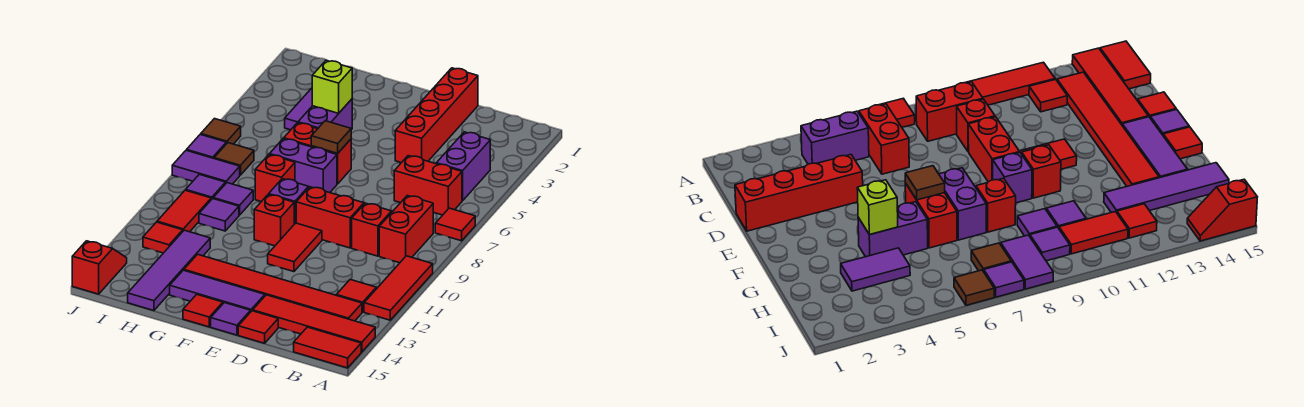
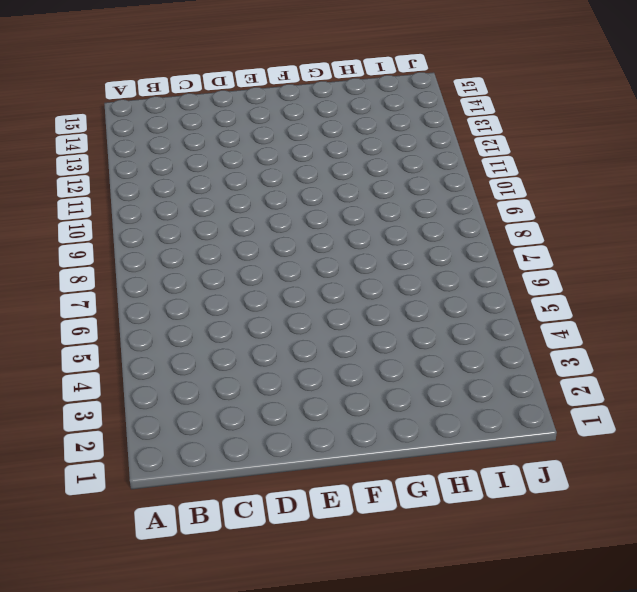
none -> red tile A7 level 1
none -> red tile A10:A12 level 1
none -> red tile A14:D14 level 1
none -> red tile A15:B15 level 1

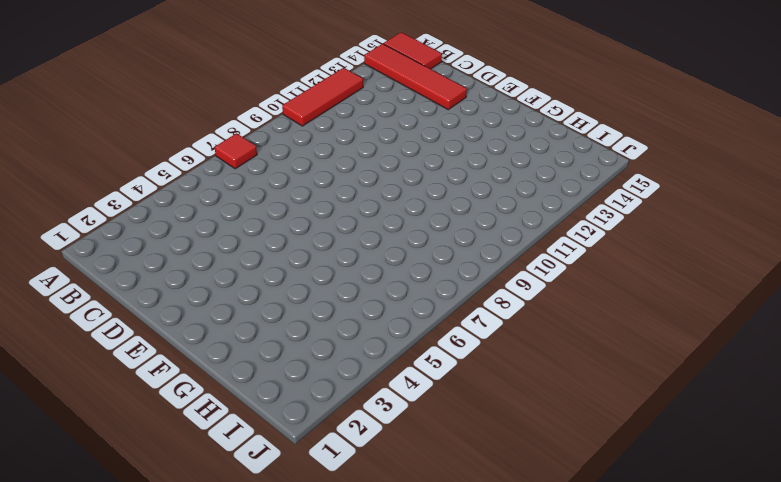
none -> purple brick B4:B5 level 1
none -> red brick B6:C6 level 1
none -> red brick B8:B9 level 1
none -> red tile B12 level 1

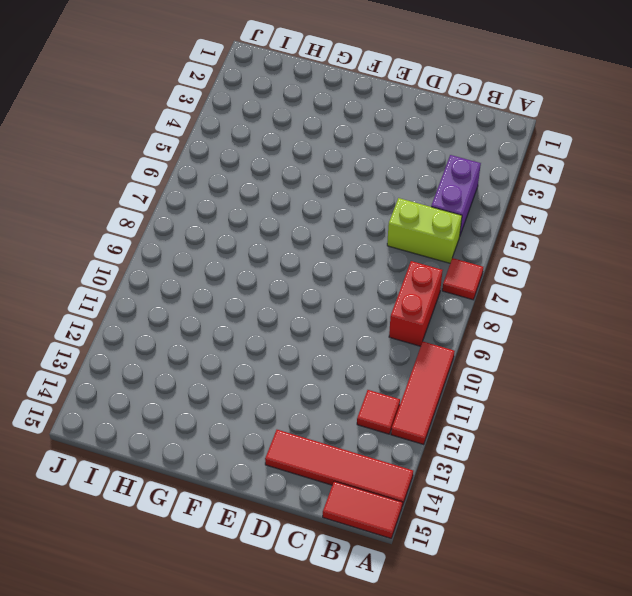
lime brick B6:C6 level 1 -> red brick B6:C6 level 1
none -> red tile B13:G13 level 1
none -> red brick C9 level 1
none -> red brick D1:D4 level 1
none -> red brick D9:E9 level 1

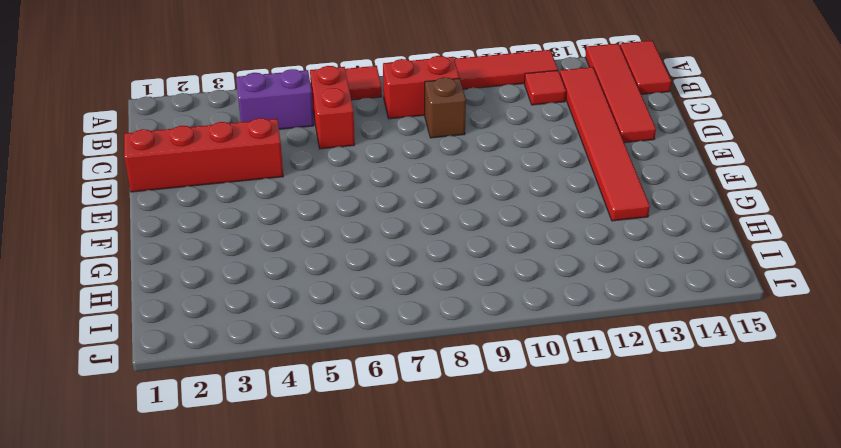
brown brick C9 level 1 -> red brick C9 level 1
none -> red brick D9:E9 level 1
none -> red tile D15 level 1
none -> red tile E10:E11 level 1
none -> purple tile E14:G14 level 1

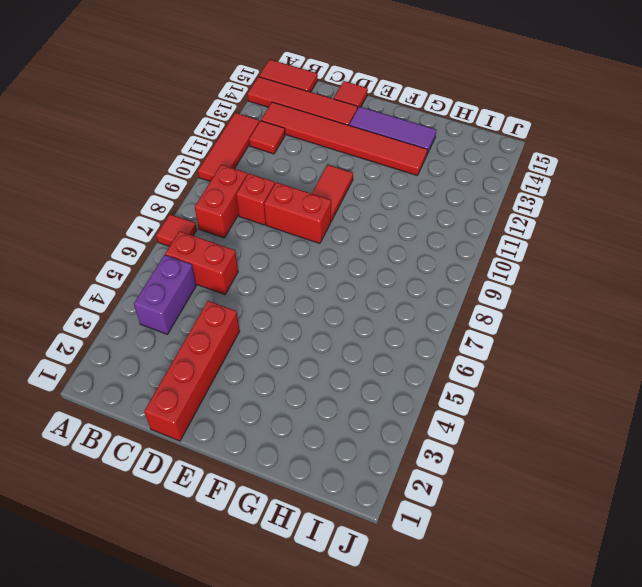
none -> purple tile E15 level 1
none -> red brick F6:G6 level 1
none -> purple brick F7:G7 level 1
none -> purple brick F9 level 1

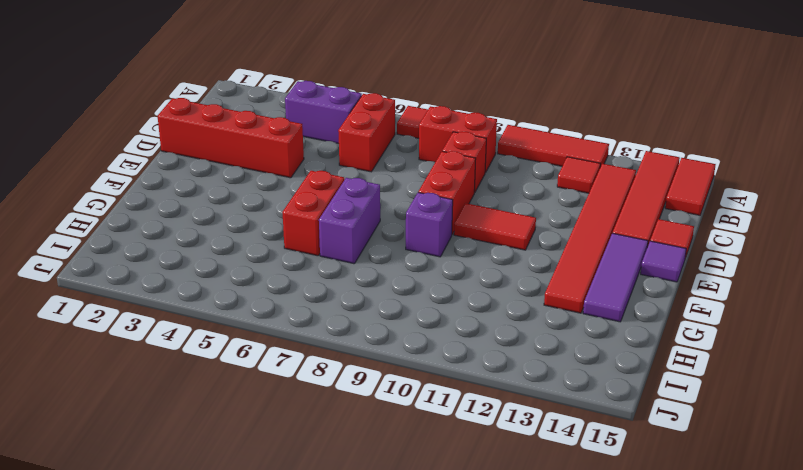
none -> red brick F10 level 1
none -> red tile F15 level 1
none -> purple brick G4:G5 level 1
none -> red brick G8 level 1

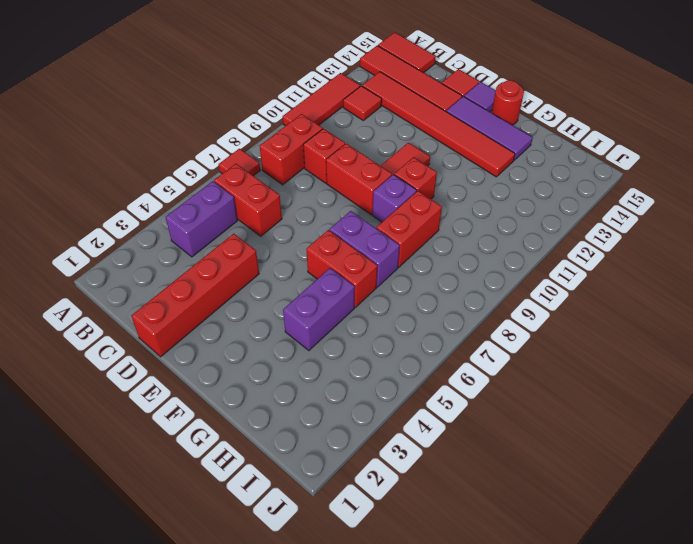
red round brick F15 level 1 -> red tile F15 level 1
red brick G8:G9 level 1 -> red brick G8 level 1
none -> purple tile H3:H4 level 1
none -> purple tile H9 level 1
none -> purple tile H10 level 1
none -> purple tile H12:H15 level 1

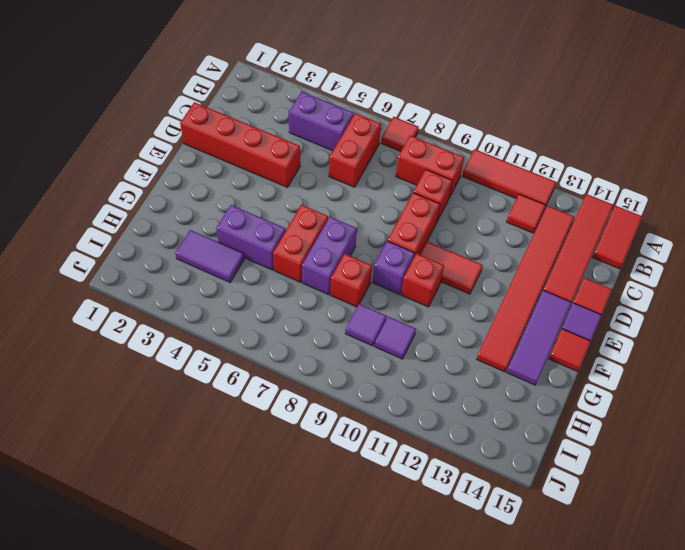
none -> purple tile H12:H15 level 1
none -> brown tile I7 level 1
none -> purple tile I8:J8 level 1
none -> purple tile I9 level 1

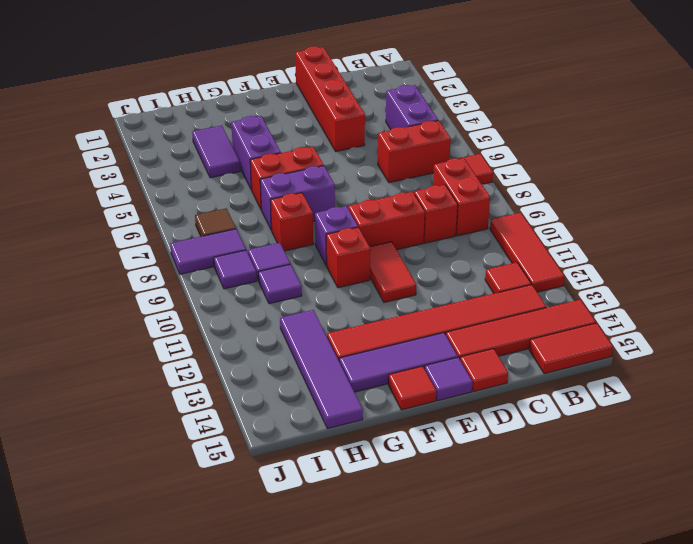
none -> red tile I10:I11 level 1
none -> red tile I12 level 1
none -> brown tile J6 level 1
none -> purple tile J7 level 1

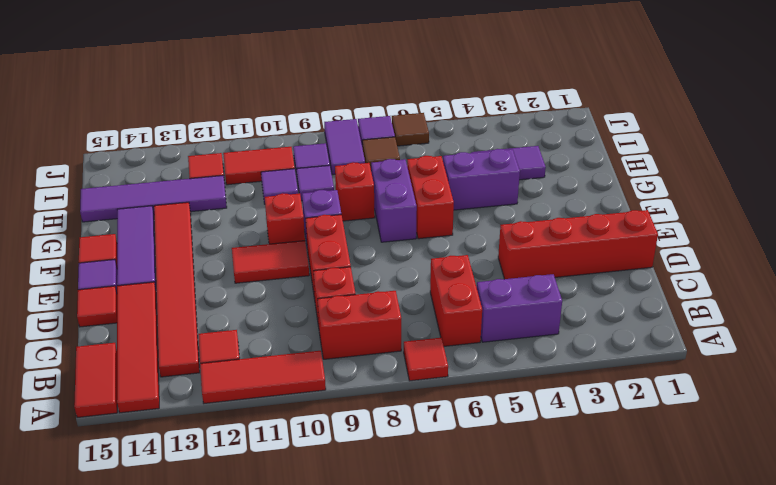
none -> red slope J14:J15 level 1 top 15
none -> brown tile F6 level 2
none -> lime brick G4 level 2

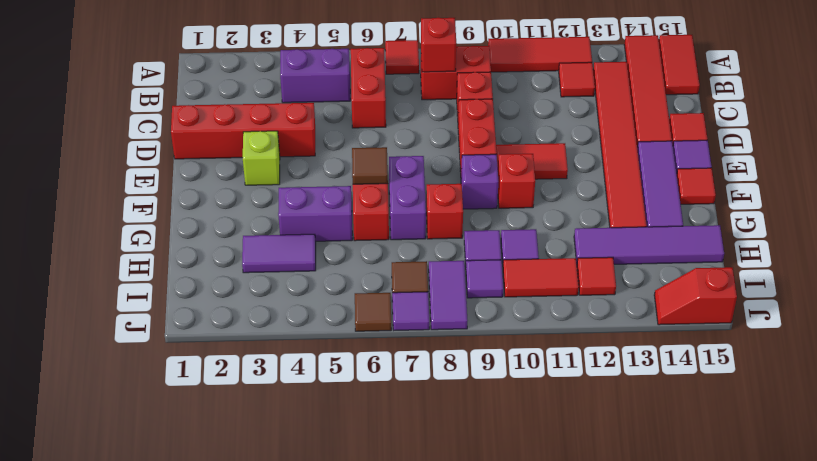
red brick B8 level 2 -> none
lime brick E3 level 1 -> lime brick G4 level 2

